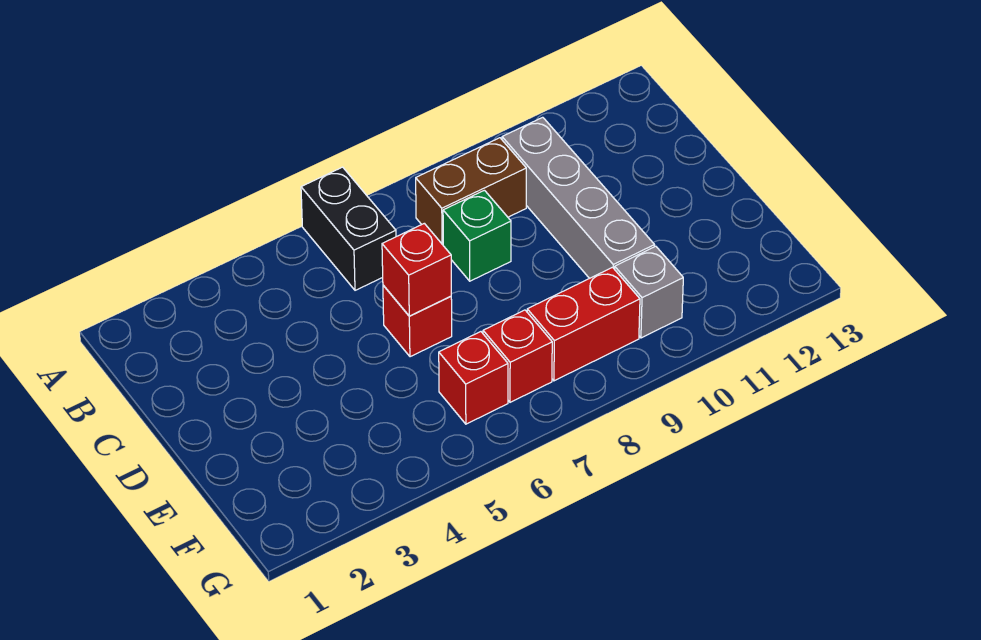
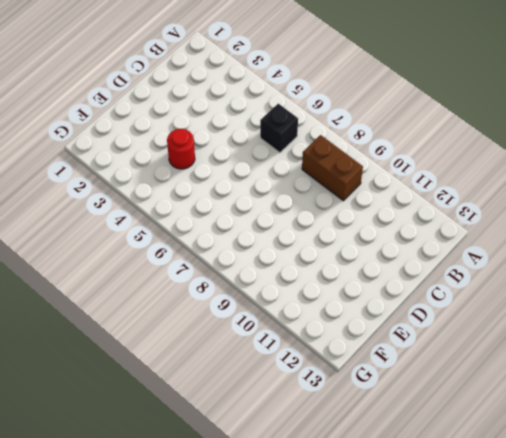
black brick B6 level 1 -> black brick A6:B6 level 1
red round brick E4 level 1 -> none
none -> grey brick B10:E10 level 1
none -> green brick C8 level 1

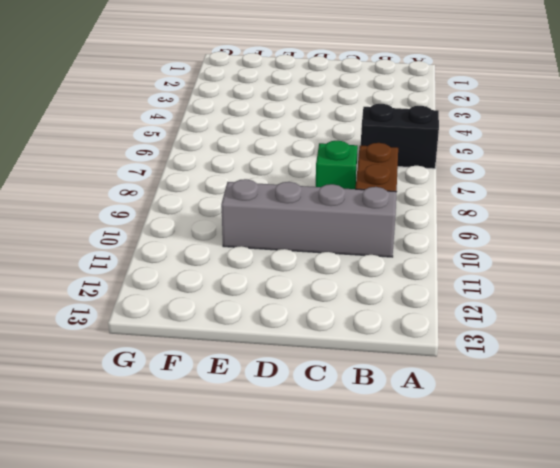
none -> red brick D6 level 1
none -> red brick F6 level 1

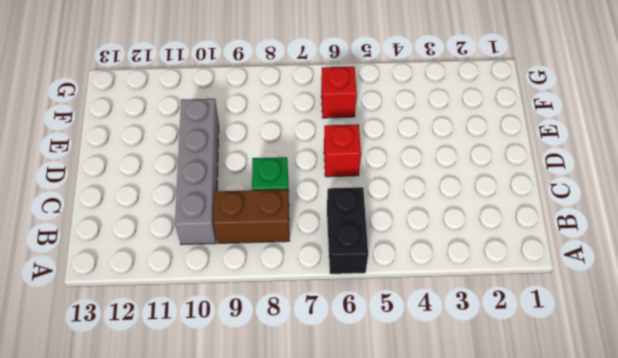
none -> red brick F7 level 1
none -> red brick F8:F9 level 1

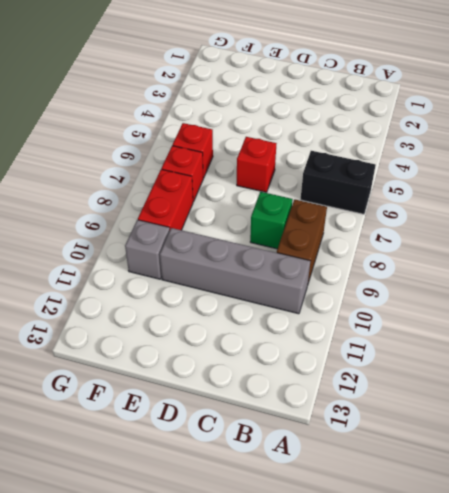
none -> red brick D6 level 2

